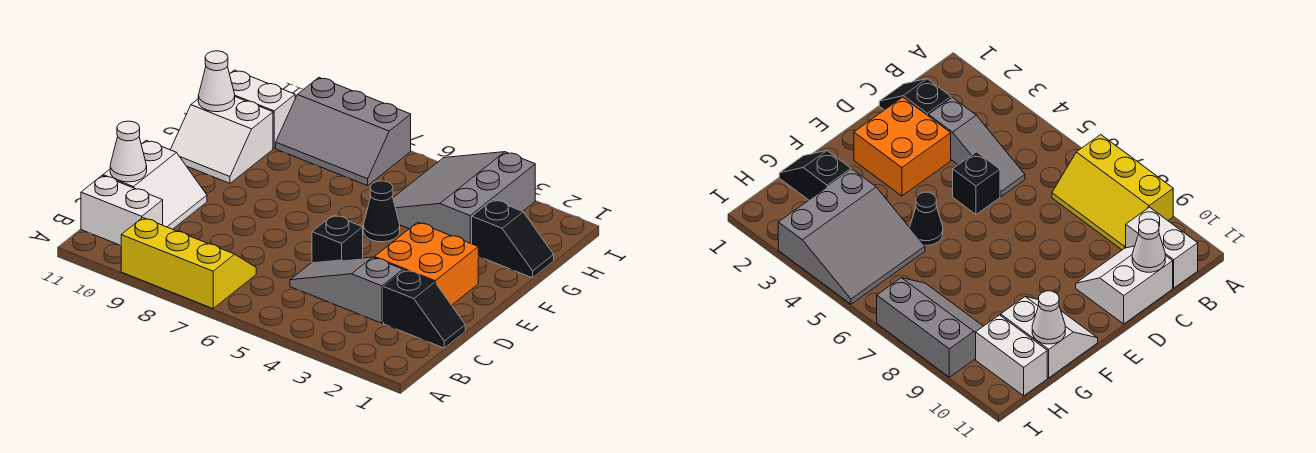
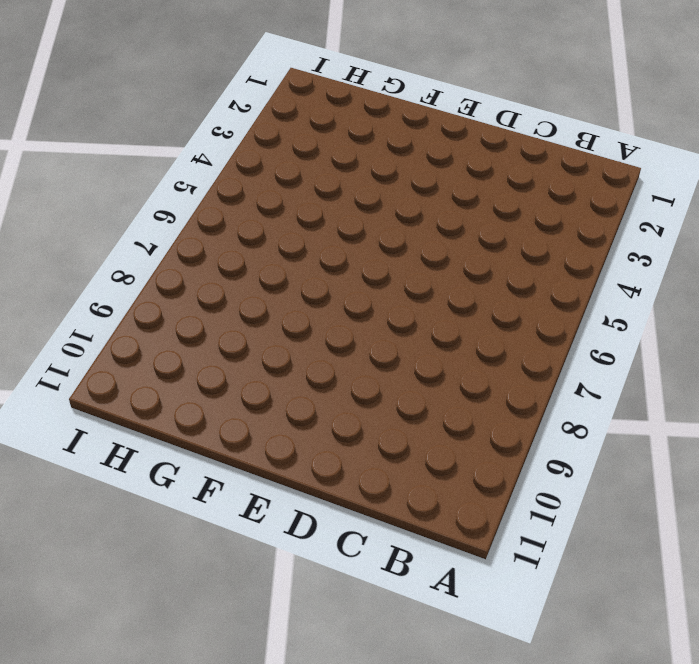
none -> yellow slope A7:B9 level 1 top A
none -> white brick B10:B11 level 1
none -> black slope C1:C2 level 1 top 2

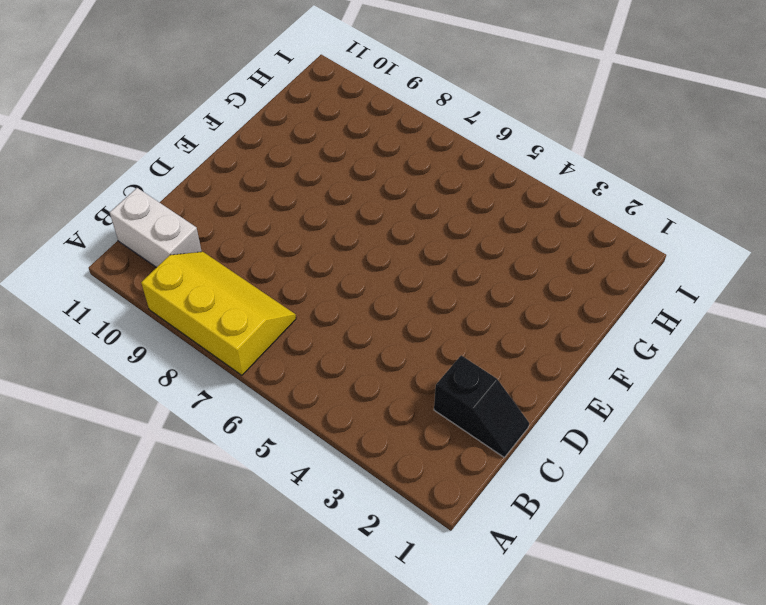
none -> grey slope C3:C5 level 1 top 3
none -> white slope C10:D11 level 1 top 11
none -> orange brick D2:E3 level 1

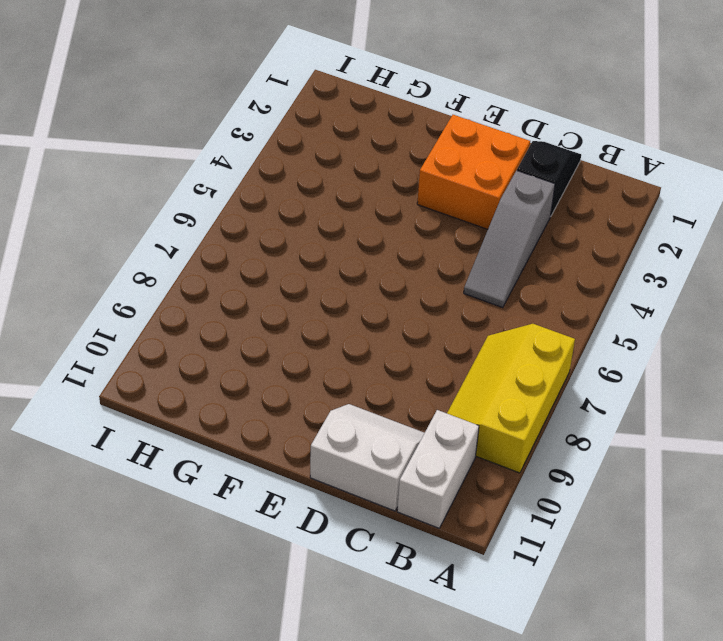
none -> black brick D5 level 1
none -> black cone F5 level 1
none -> white slope F10:G11 level 1 top G

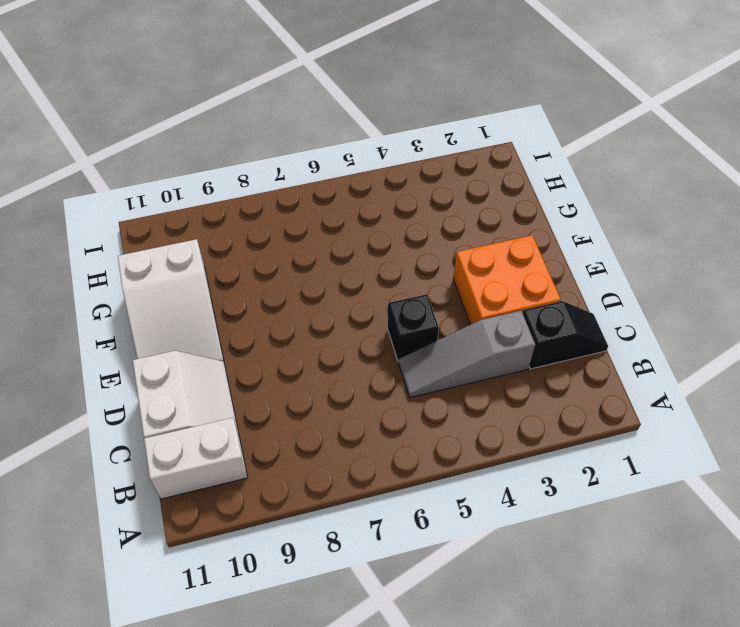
white slope E10:G11 level 1 top G -> white slope F10:G11 level 1 top G
none -> yellow slope A7:B9 level 1 top A
none -> black cone F5 level 1
none -> black slope G1:G2 level 1 top 2

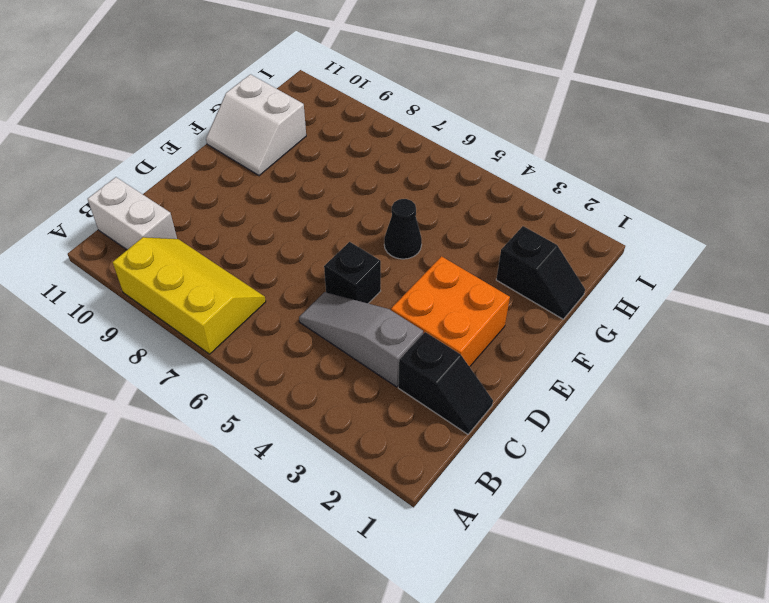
none -> white slope C10:D11 level 1 top 11
none -> grey slope G3:I5 level 1 top 3
none -> grey slope H7:I9 level 1 top I

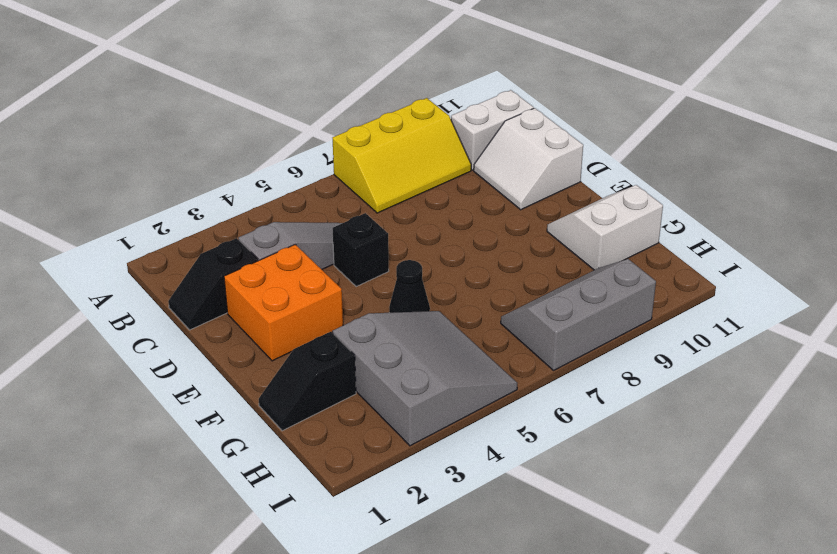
none -> white brick H10:H11 level 1
none -> white cone C11 level 2
none -> white cone G11 level 2

